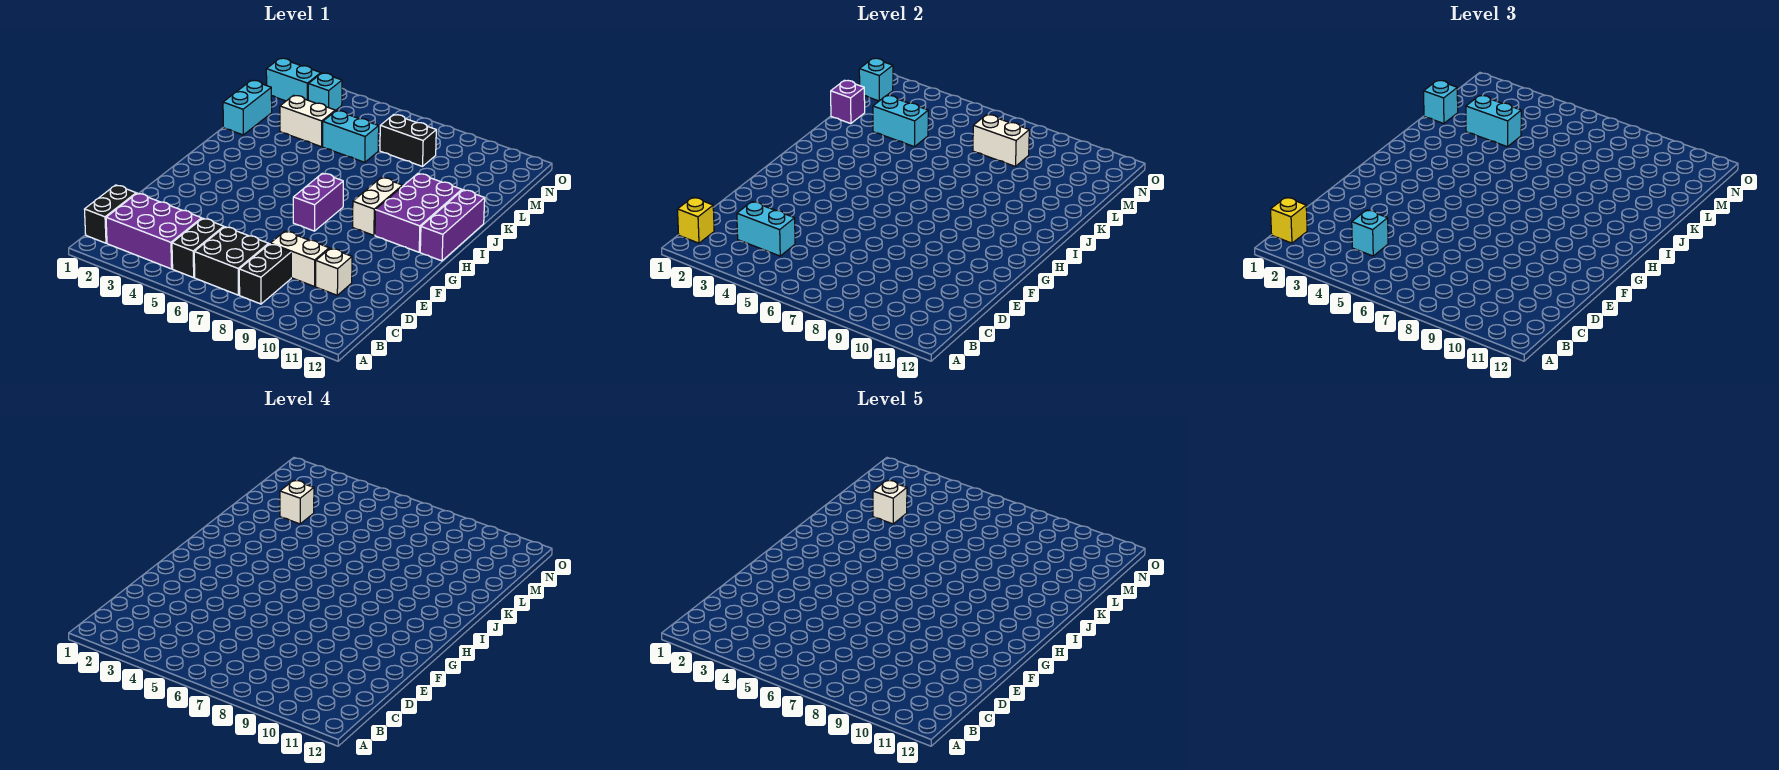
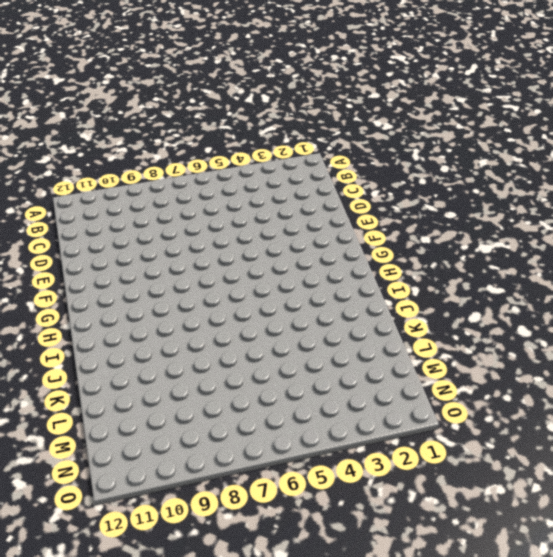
none -> black brick B1:C1 level 1
none -> purple brick B2:C4 level 1
none -> black brick B5:C5 level 1

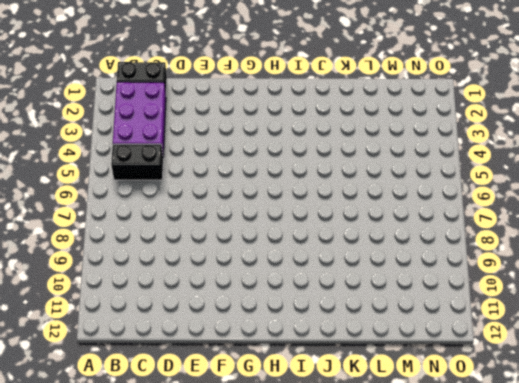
none -> black brick B6:C7 level 1
none -> black brick B8:C8 level 1
none -> white brick D8:D9 level 1

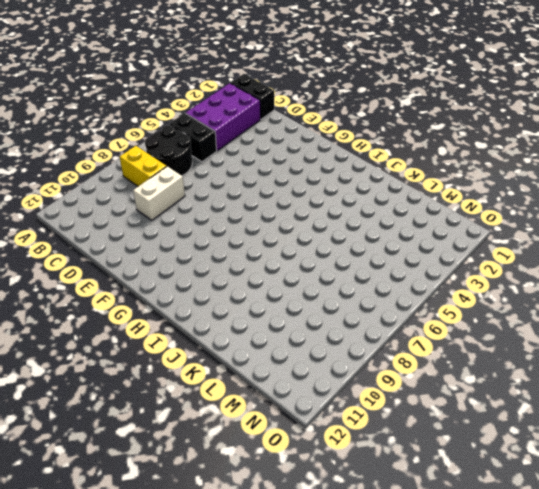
black round brick B6:C7 level 1 -> black brick B6:C7 level 1
yellow brick B8:C8 level 1 -> black brick B8:C8 level 1
none -> white brick D10 level 1
none -> purple brick G7:H7 level 1
none -> white brick H9:I9 level 1

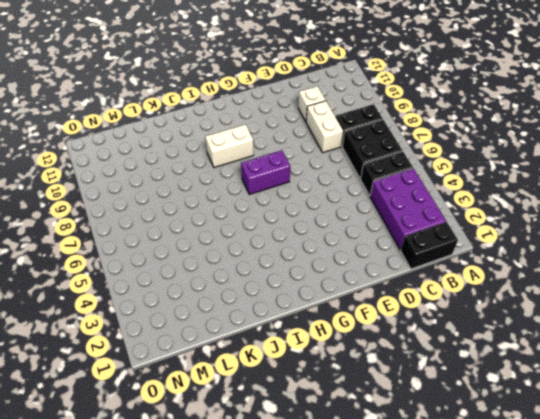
none -> purple brick H10:J11 level 1
none -> purple brick H12:J12 level 1
none -> cyan brick K1:L1 level 1

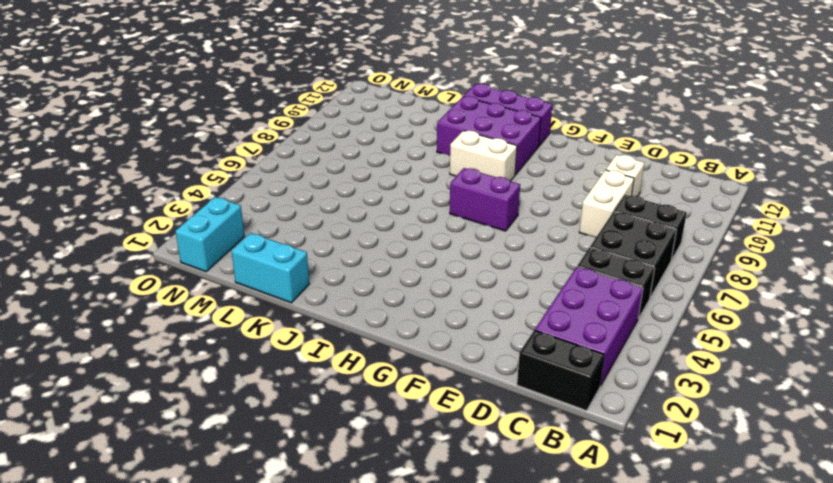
none -> white brick L3:L4 level 1
none -> cyan brick L5:L6 level 1
none -> black brick M7:M8 level 1

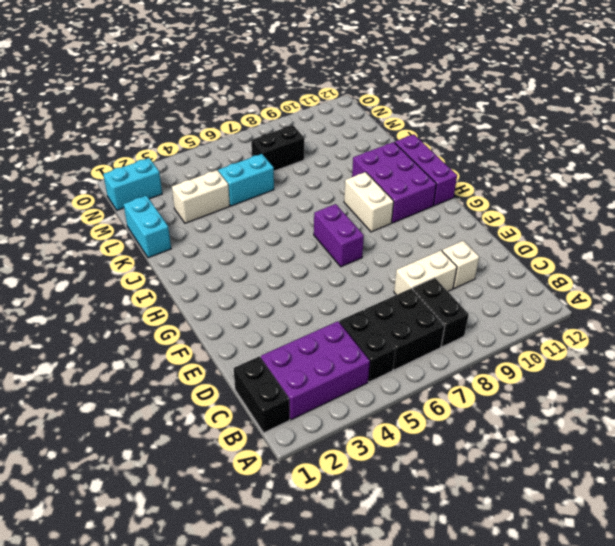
none -> cyan brick N3 level 1
none -> yellow brick B1 level 2
none -> cyan brick C3:C4 level 2

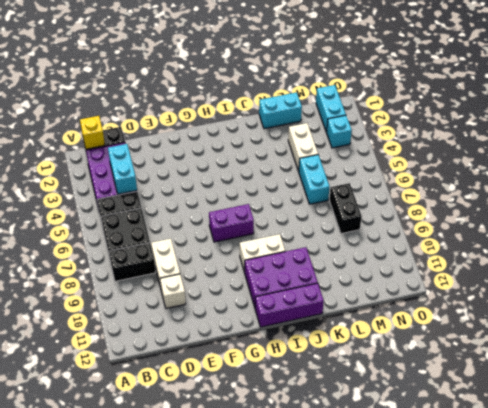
none -> purple brick L1 level 2
none -> cyan brick L3:L4 level 2
none -> white brick M7:M8 level 2

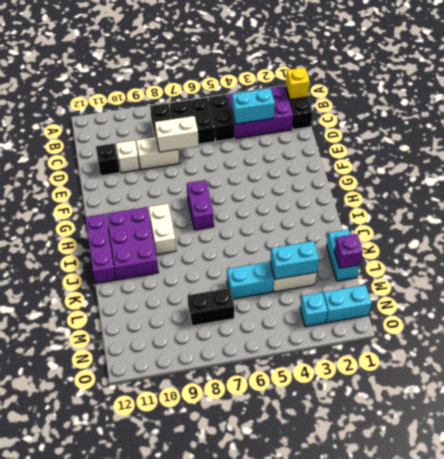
white brick D7:D8 level 2 -> white brick M7:M8 level 2
black brick D11 level 1 -> none
none -> cyan brick N1 level 2
none -> yellow brick B1 level 3
none -> cyan brick C4 level 3

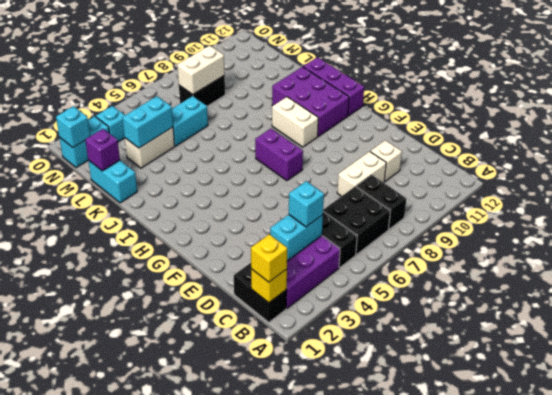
none -> cyan brick L1 level 3
none -> cyan brick L3:L4 level 3
none -> white brick L3 level 4

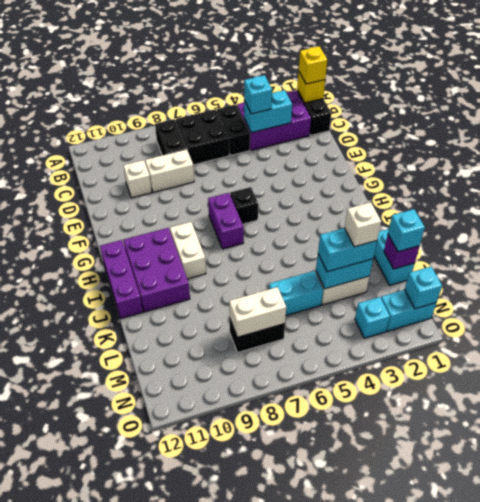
black brick G6 level 1 -> none
none -> white brick L3 level 5

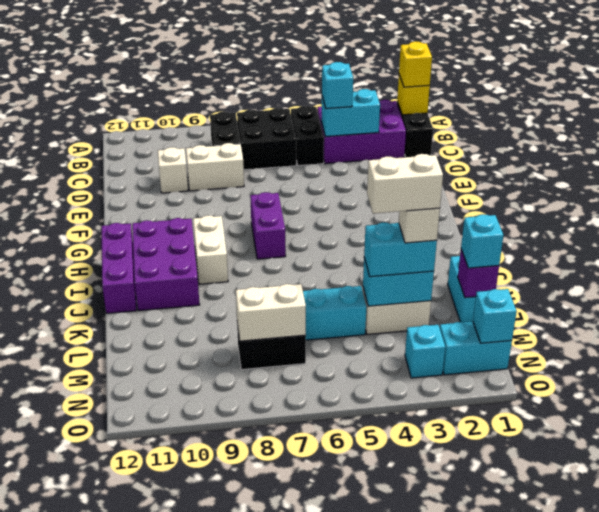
white brick L3:L4 level 5 -> white brick L3 level 5

